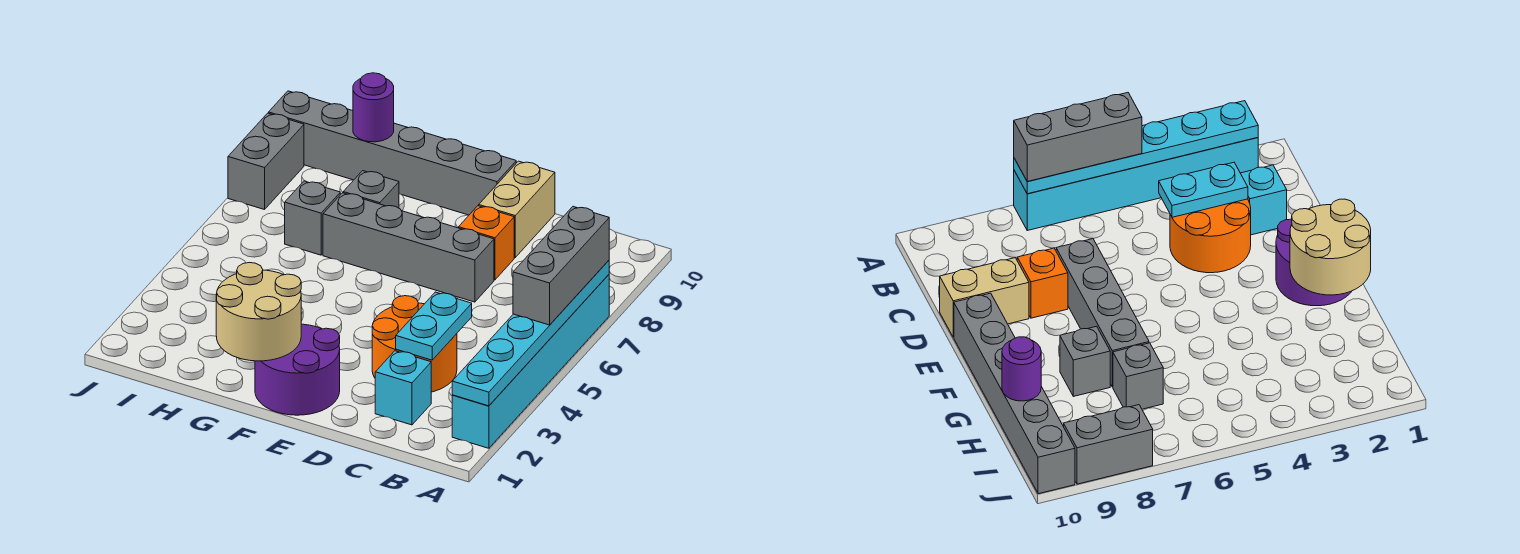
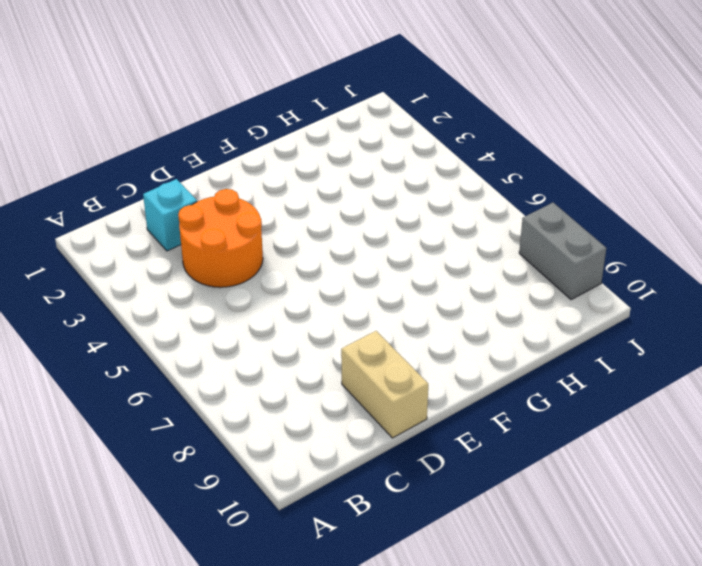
none -> cyan brick A2:A7 level 1
none -> grey brick D7:G7 level 1
none -> orange brick D8 level 1

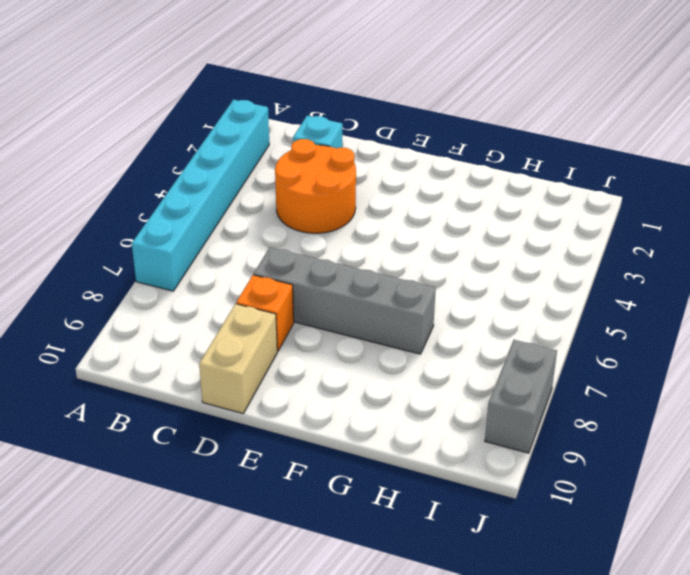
none -> purple round brick E1:F2 level 1
none -> grey brick E10:J10 level 1
none -> grey brick G8 level 1

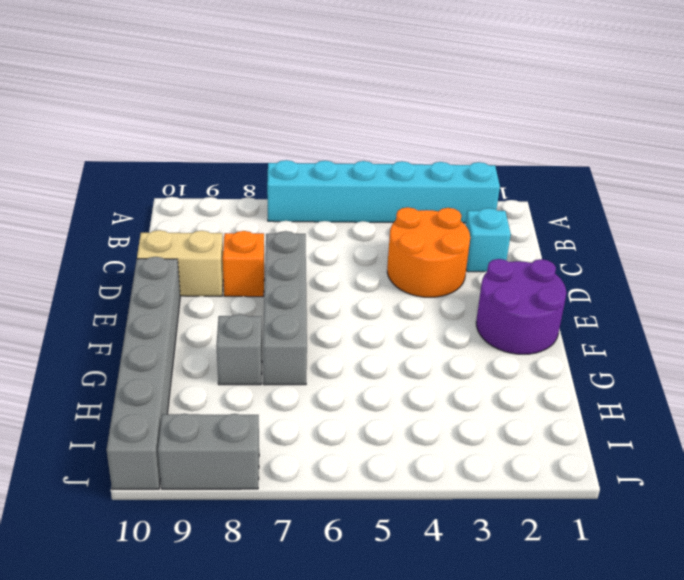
none -> grey brick H7 level 1
none -> cyan plate A2:A7 level 2
none -> cyan plate C3:C4 level 2

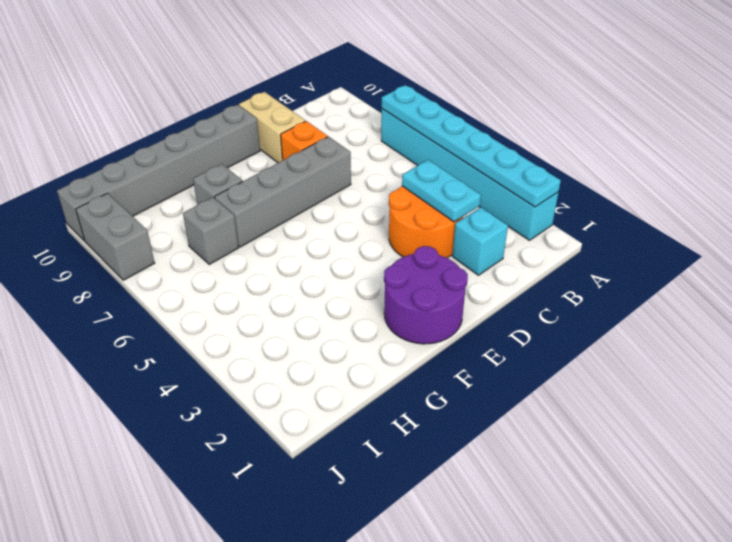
none -> tan round brick F1:G2 level 2
none -> purple round brick H10 level 2
none -> grey brick A5:A7 level 3

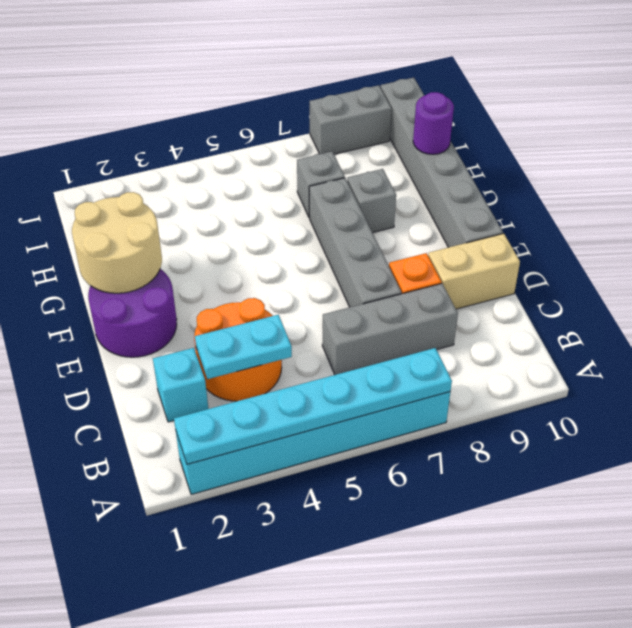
grey brick C6:C8 level 1 -> grey brick A5:A7 level 3

